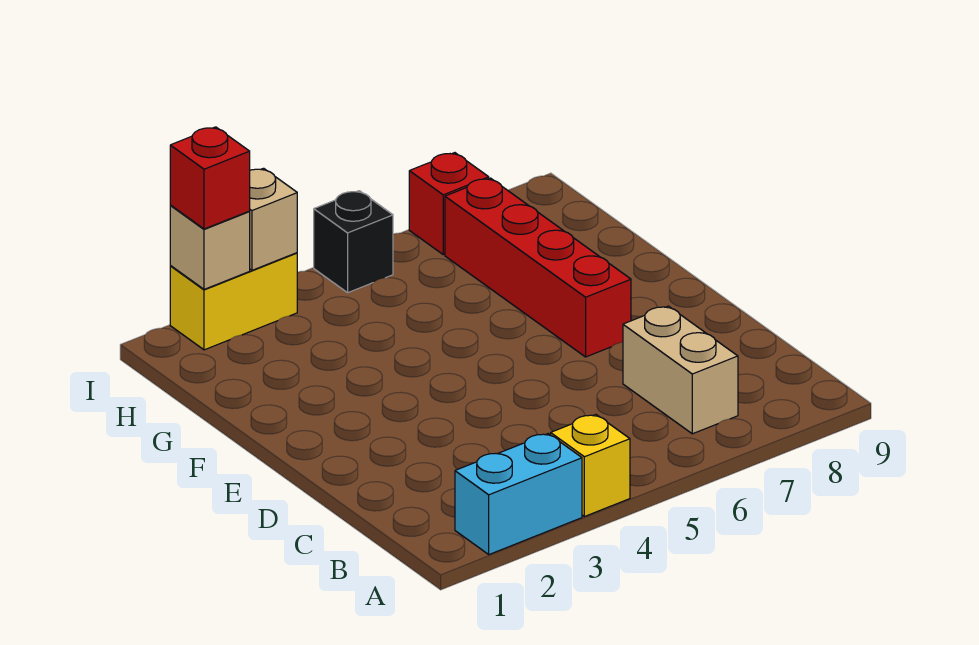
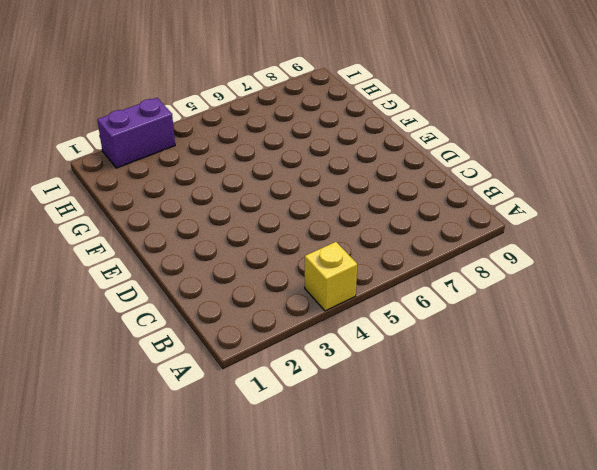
purple brick I2:I3 level 1 -> yellow brick I2:I3 level 1
none -> cyan brick A2:A3 level 1
none -> tan brick B7:C7 level 1

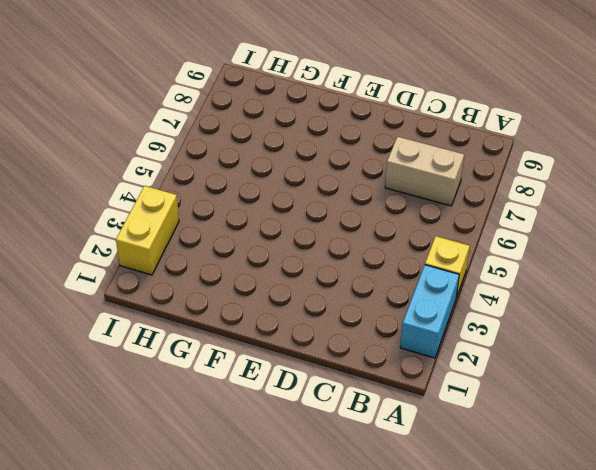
none -> red brick E7:H7 level 1
none -> black brick I5 level 1

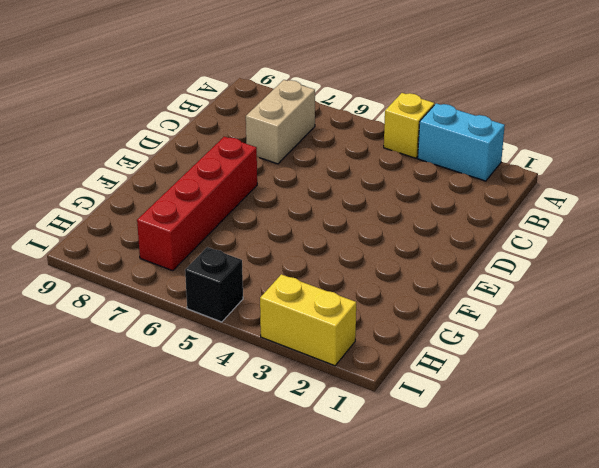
none -> red brick I7 level 1
none -> tan brick I2 level 2

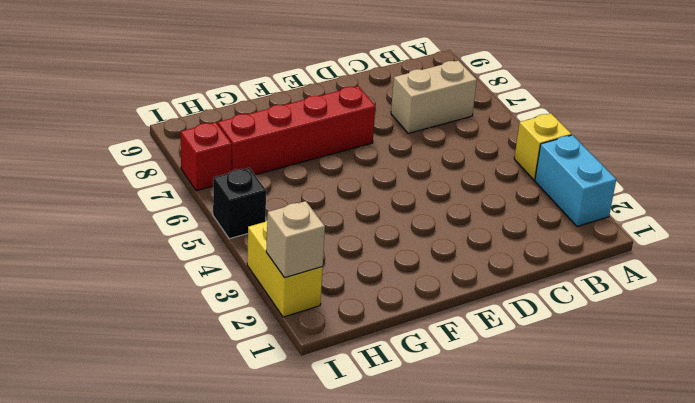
none -> tan brick I3 level 2
none -> red brick I2 level 3

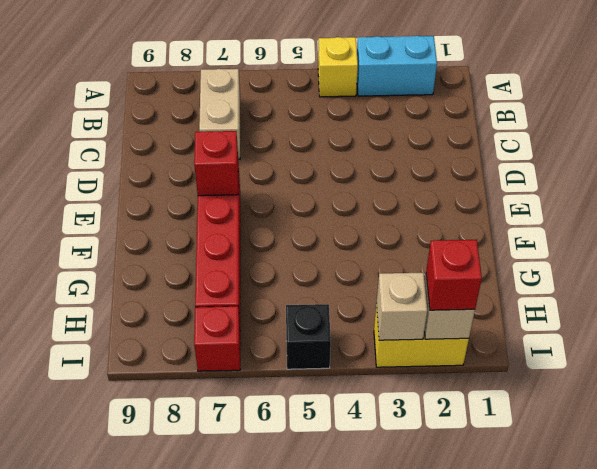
red brick E7 level 2 -> none

